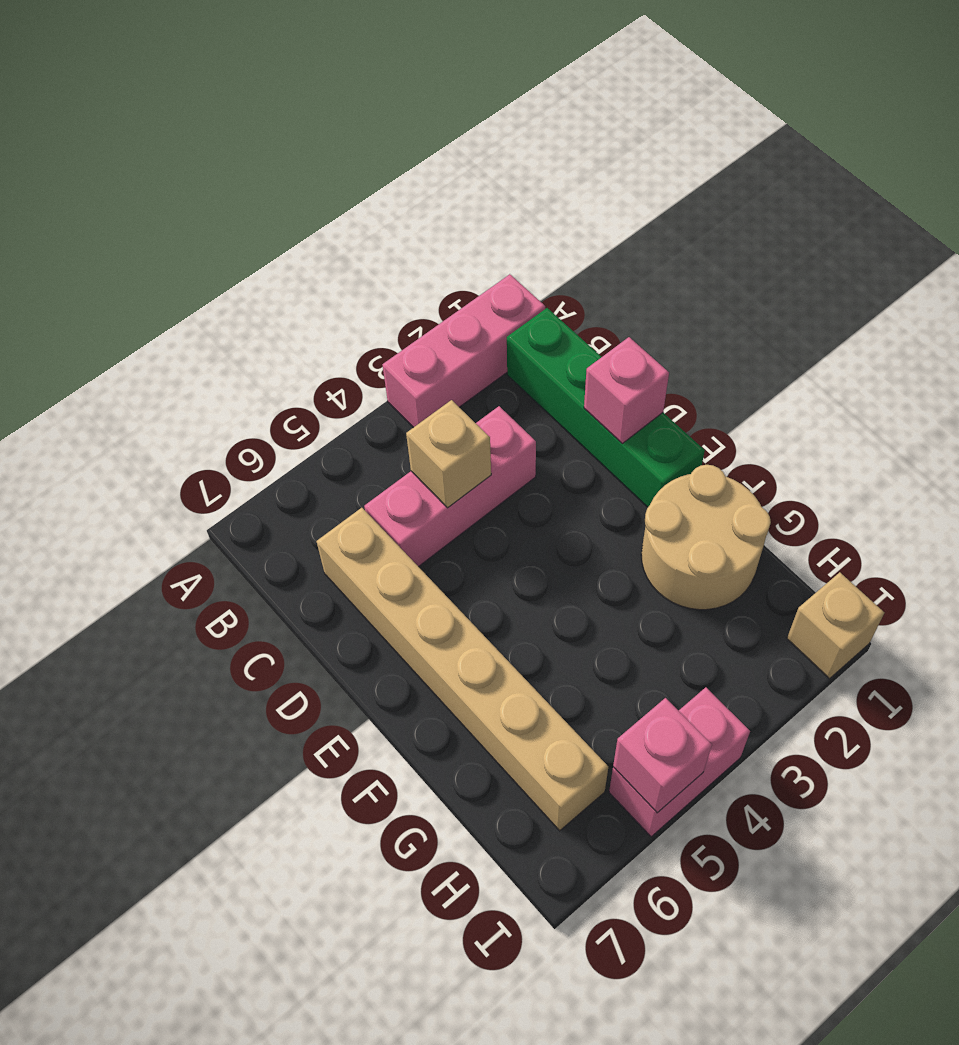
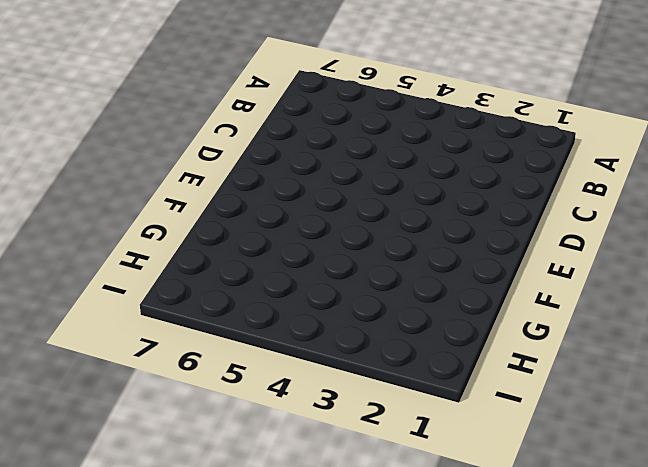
none -> pink brick A1:A3 level 1
none -> green brick B1:E1 level 1

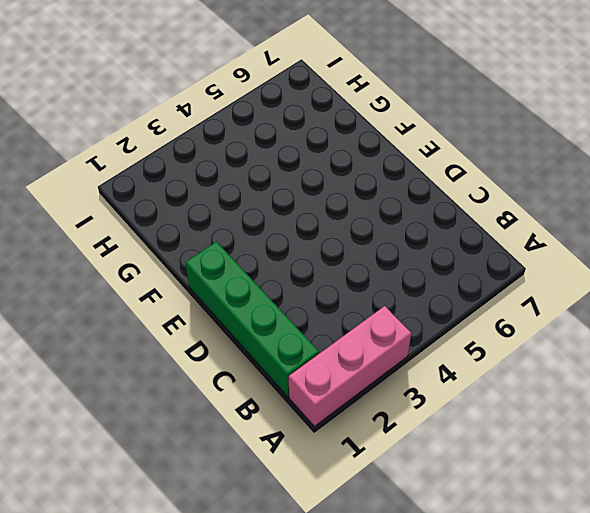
none -> pink brick C3:C5 level 1
none -> tan brick C6:H6 level 1

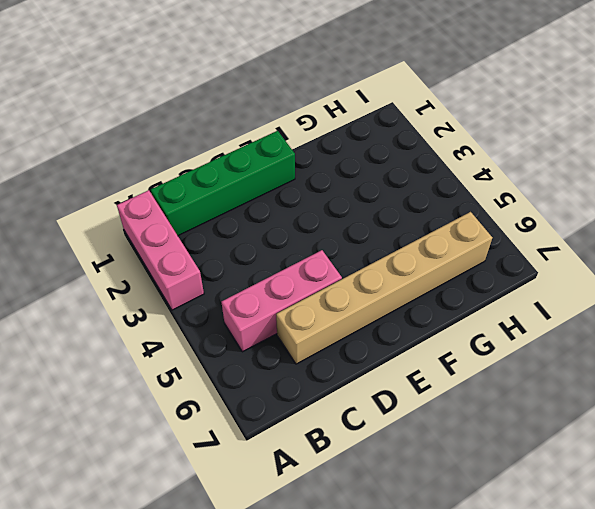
pink brick B5:D5 level 1 -> pink brick C3:C5 level 1
none -> tan round brick F1:G2 level 1
none -> tan brick I1 level 1

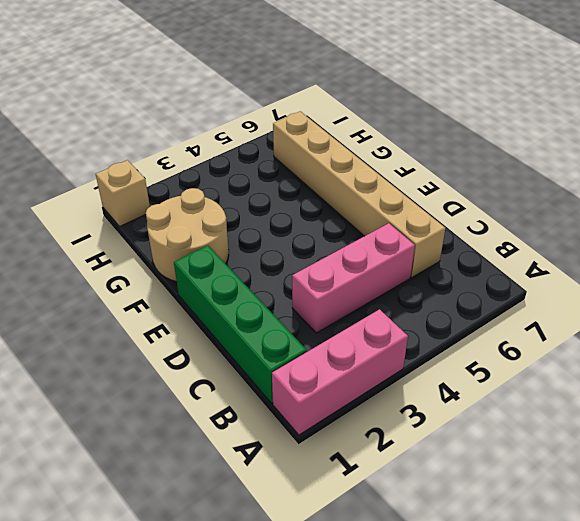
none -> pink brick I4:I5 level 1
none -> tan brick C4 level 2

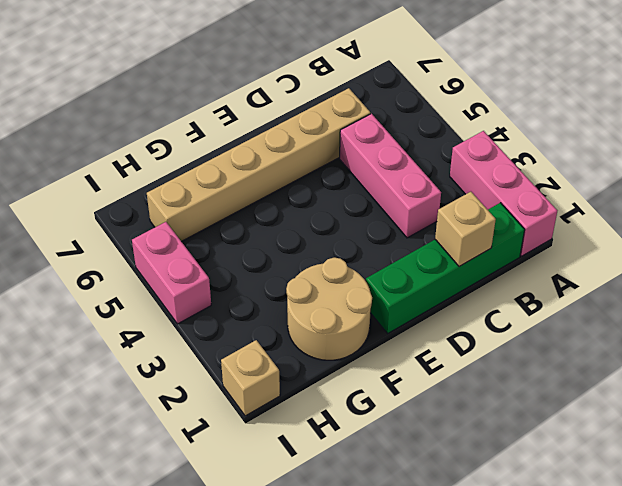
tan brick C1 level 2 -> tan brick C4 level 2
none -> pink brick D1 level 2
none -> pink brick I5 level 2

